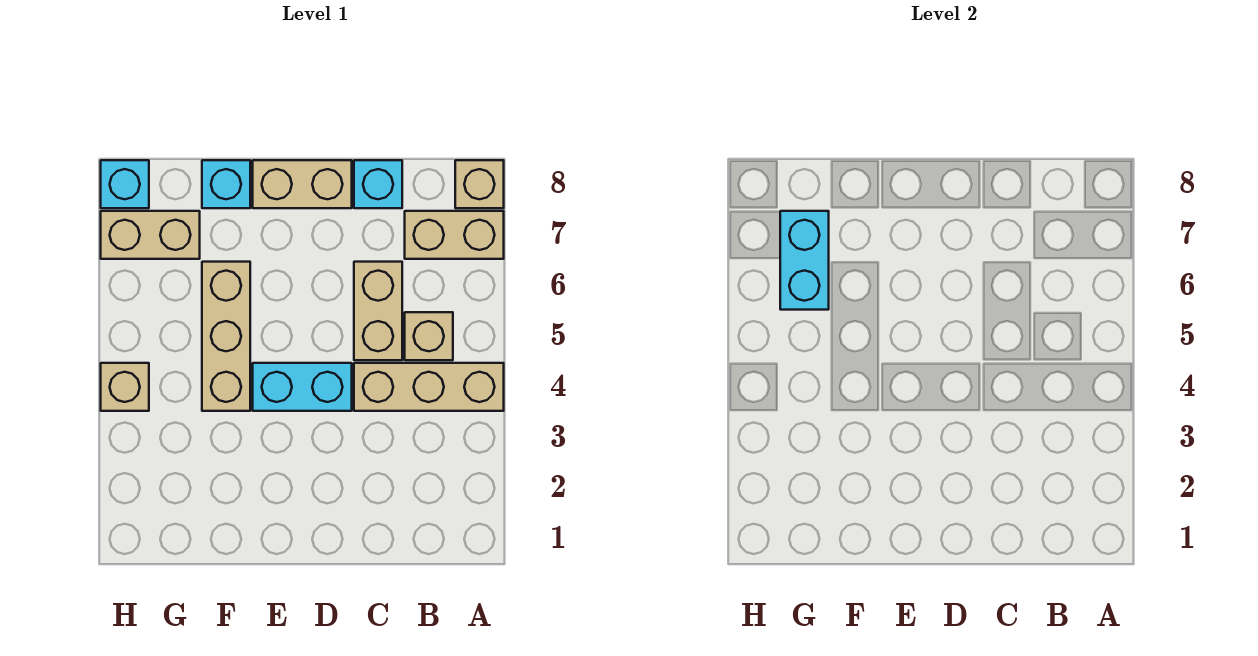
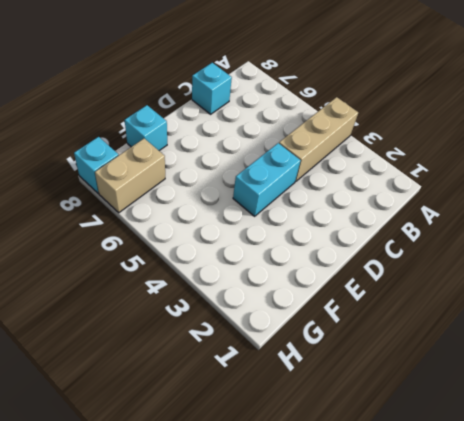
none -> tan brick A7:B7 level 1
none -> tan brick A8 level 1
none -> tan brick B5 level 1

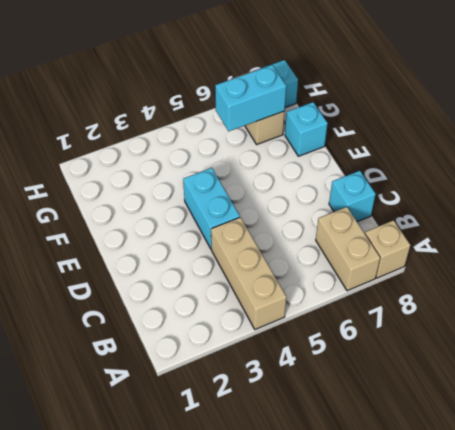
none -> tan brick B5 level 1
none -> tan brick C5:C6 level 1
none -> tan brick D8:E8 level 1

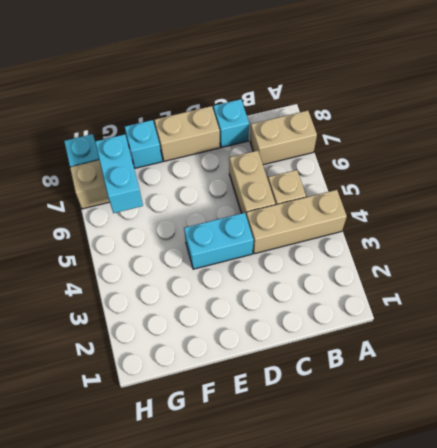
none -> tan brick A8 level 1
none -> tan brick F4:F6 level 1
none -> tan brick H4 level 1

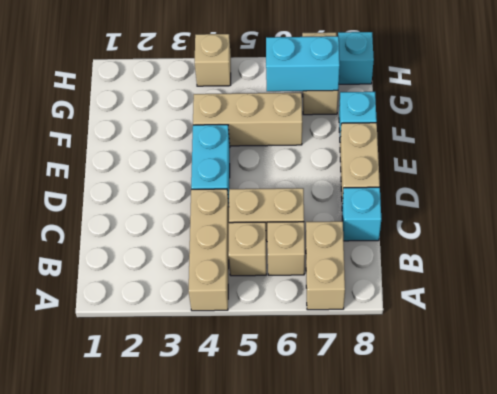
tan brick B6 level 1 -> tan brick A8 level 1

